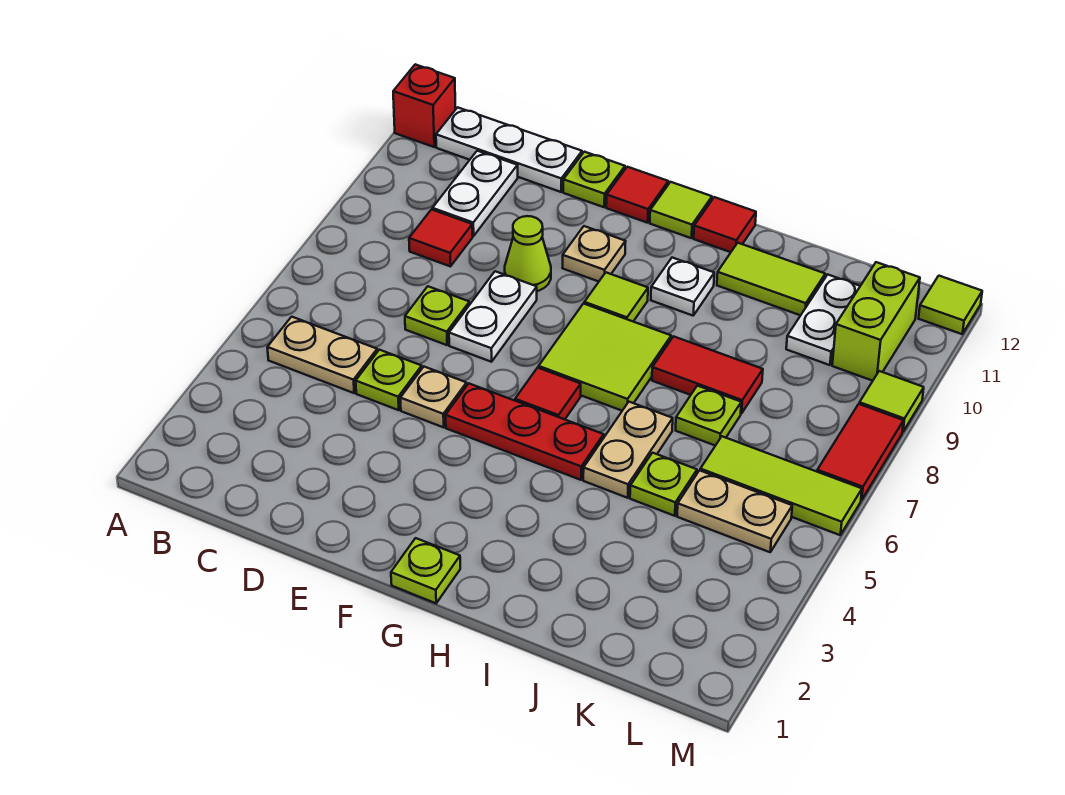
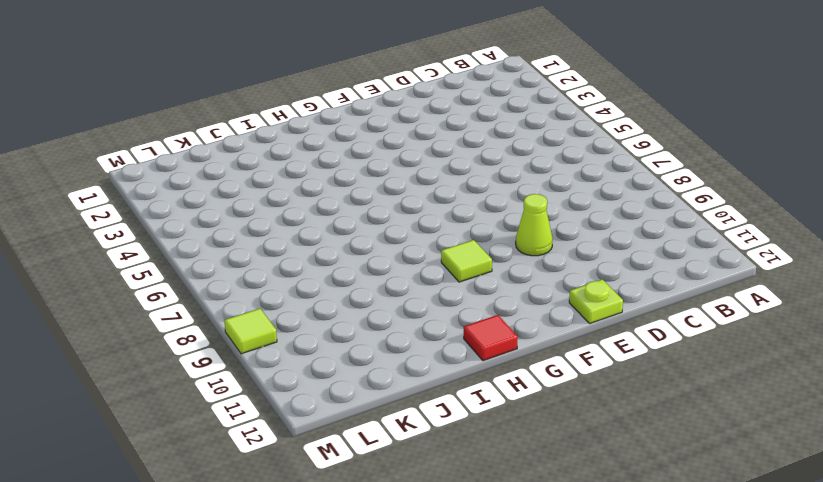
none -> red brick A12 level 1
none -> tan plate B5:C5 level 1
none -> white plate B12:D12 level 1
none -> red tile C9 level 1

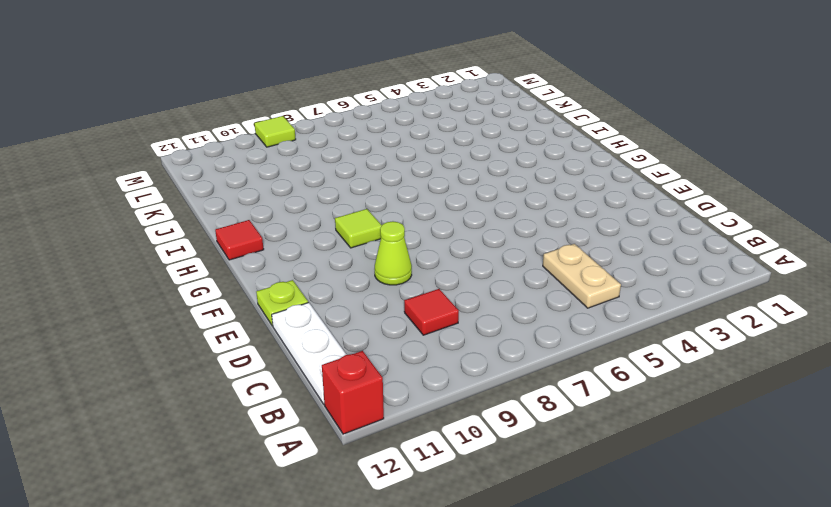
none -> white plate C10:C11 level 1
none -> lime plate D5 level 1
none -> lime plate D7 level 1
none -> tan plate E5 level 1

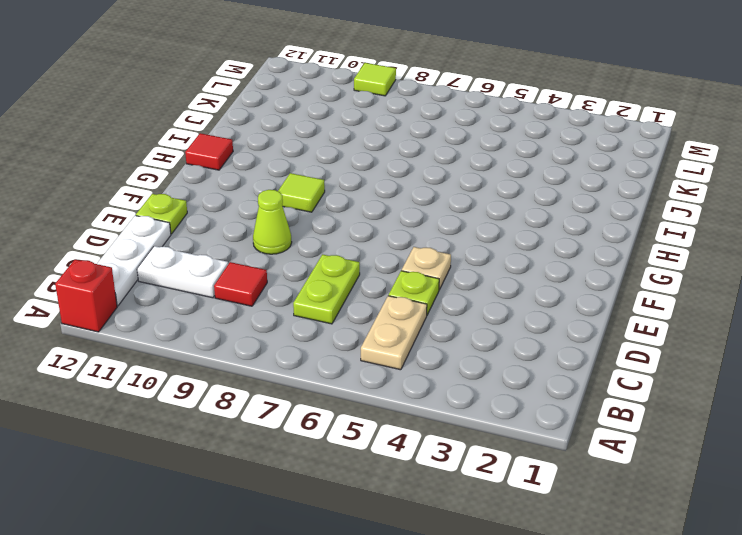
lime plate C7:D7 level 1 -> lime plate D7 level 1
none -> white plate E7:E8 level 1
none -> red plate F5:H5 level 1
none -> tan plate F10 level 1
none -> red tile F12 level 1

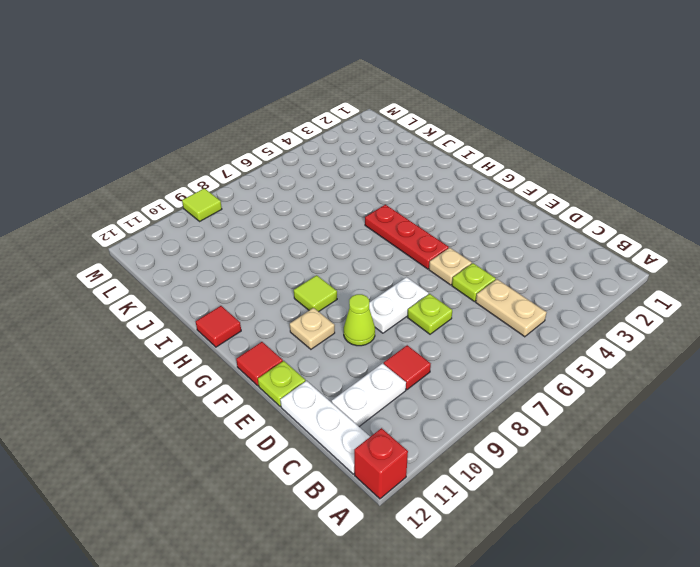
none -> lime plate G1 level 1
none -> red tile G6 level 1
none -> lime tile G7:H8 level 1
none -> lime tile G12 level 1

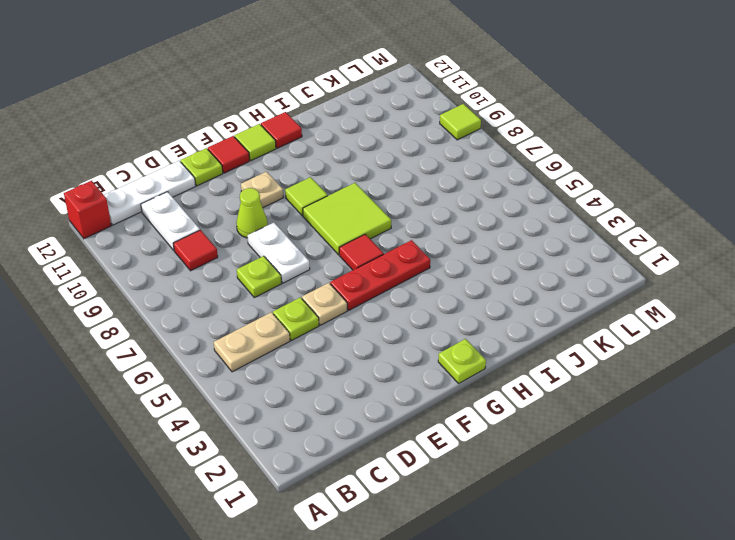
none -> white plate H10 level 1
none -> tan plate I5:I6 level 1
none -> red tile I8:J8 level 1
none -> lime tile I11:J11 level 1

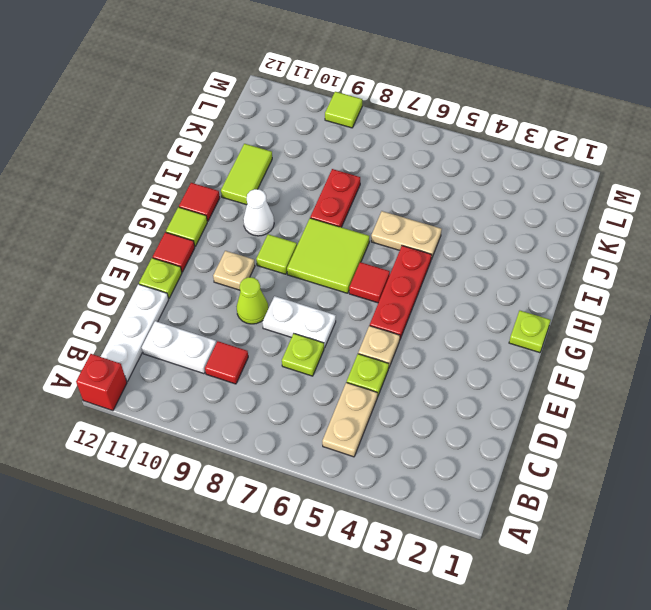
white cone H10 level 1 -> white plate H10 level 1
red plate I8:J8 level 1 -> red tile I8:J8 level 1
none -> lime plate J5 level 1
none -> lime plate J7 level 1
none -> tan plate K5:L5 level 1
none -> lime tile K6:M6 level 1

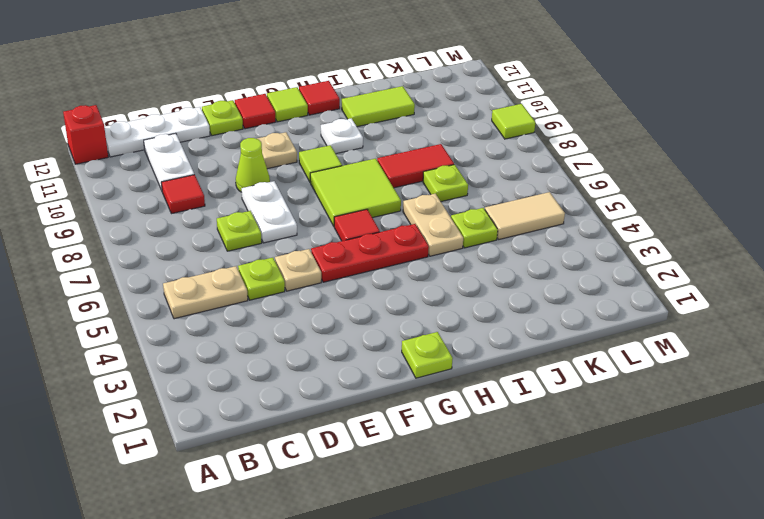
tan tile K5:L5 level 1 -> tan plate K5:L5 level 1
none -> lime tile K6:M6 level 1
none -> white plate K10:K11 level 1
none -> lime brick L10:L11 level 1
none -> red tile M7:M8 level 1

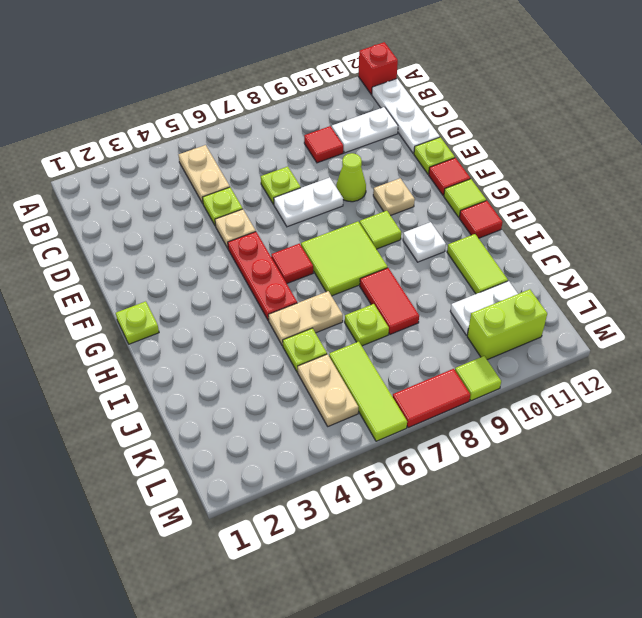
none -> lime tile M12 level 1

